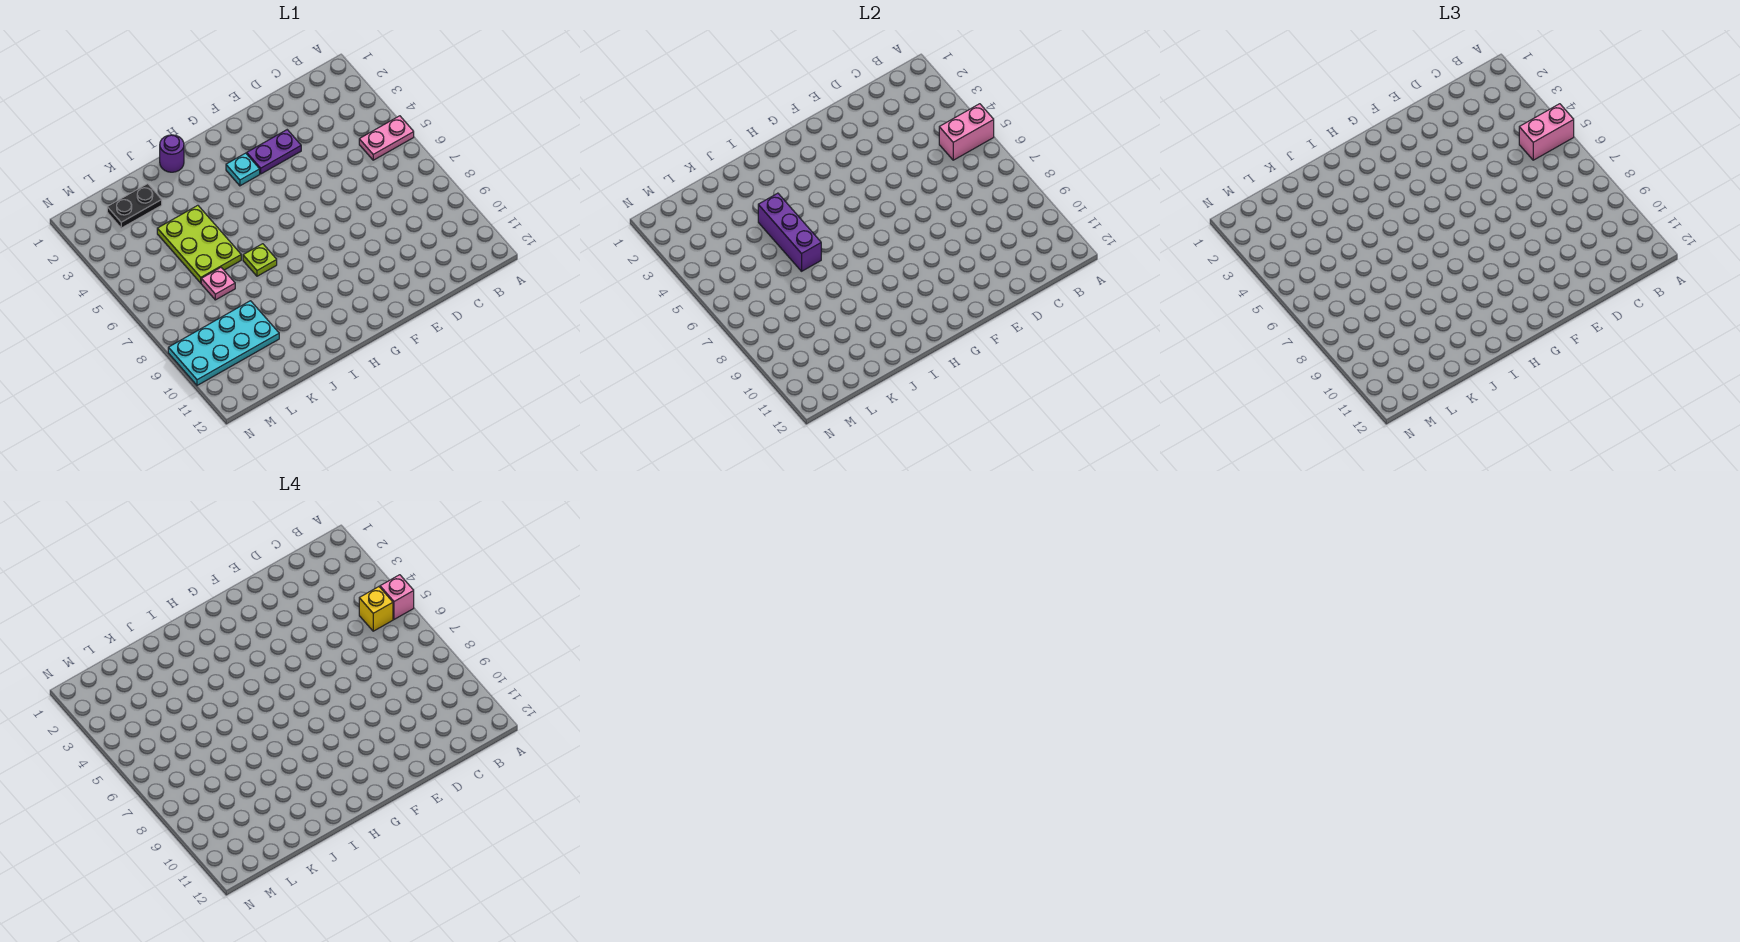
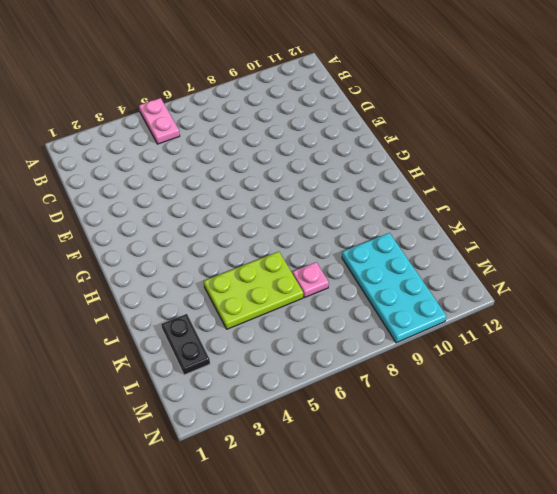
none -> purple plate E3:F3 level 1
none -> cyan plate G3 level 1
none -> purple round brick I1 level 1

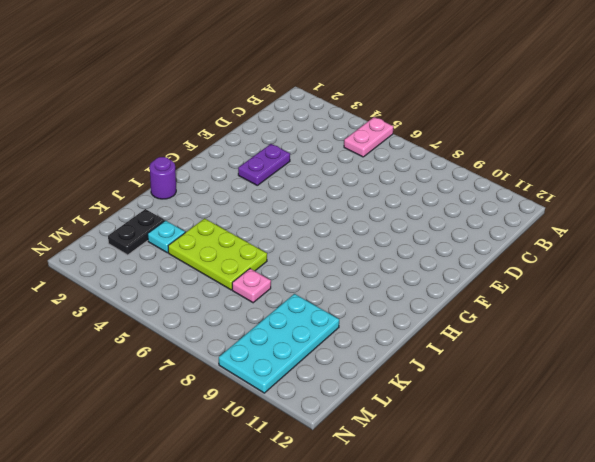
cyan plate K3 level 1 -> cyan plate G3 level 1
none -> lime plate I7 level 1
none -> pink brick A5:B5 level 2
none -> purple brick J4:J6 level 2

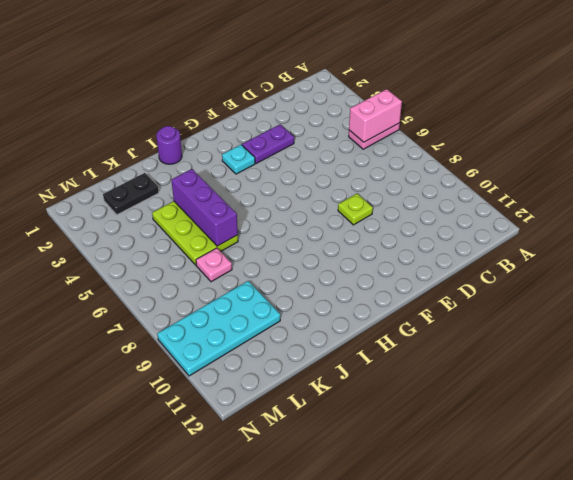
lime plate E8 level 1 -> lime plate I7 level 1
none -> pink brick A5:B5 level 3
none -> pink brick A5 level 4
none -> yellow brick B5 level 4

